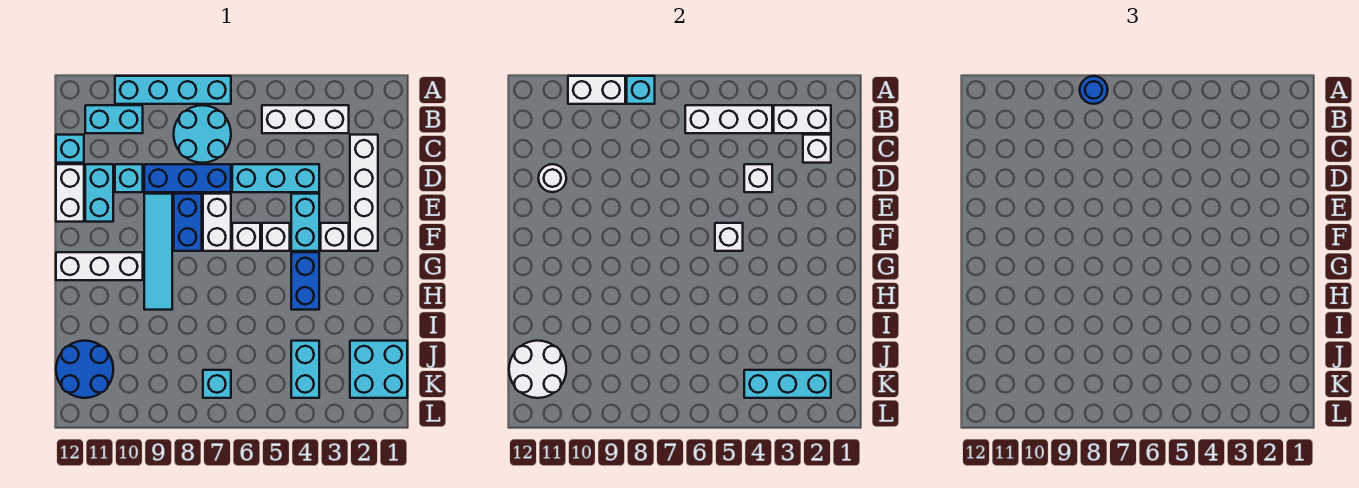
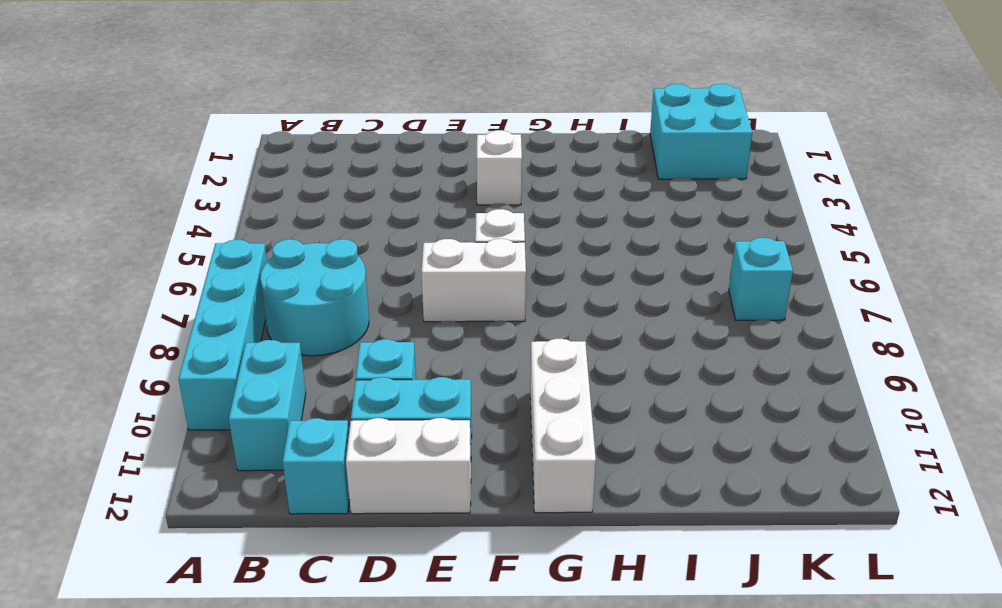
none -> white brick B3:B5 level 1
none -> white brick C2:F2 level 1
none -> cyan brick D4:D6 level 1
none -> blue brick D7:D9 level 1

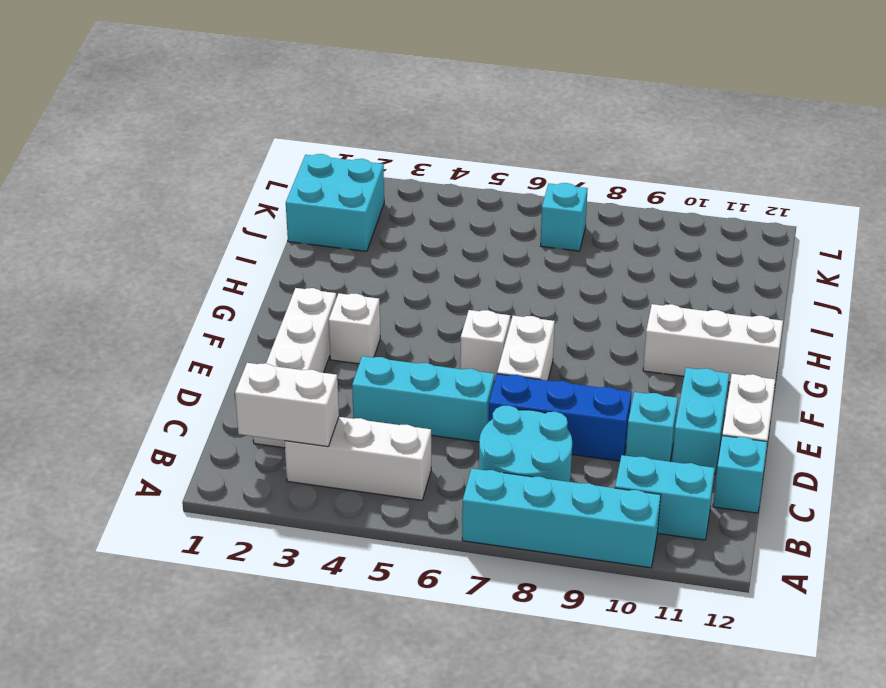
none -> cyan brick E4:F4 level 1
none -> blue brick E8:F8 level 1
none -> cyan tile E9:H9 level 1
none -> white brick F5 level 1

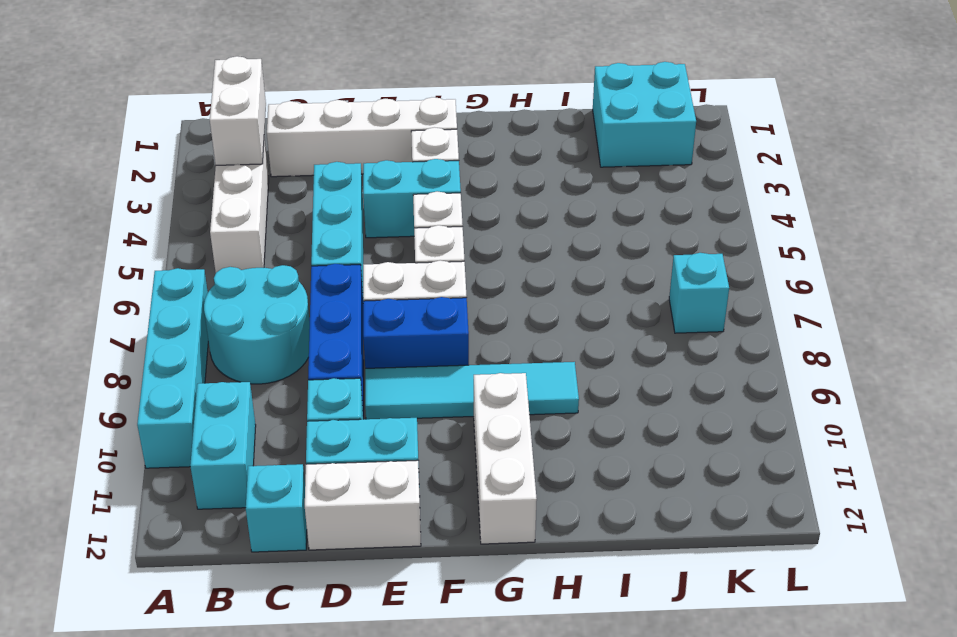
none -> blue brick G4:H4 level 1
none -> cyan brick J4:K4 level 1
none -> blue round brick J11:K12 level 1
none -> cyan brick A8 level 2

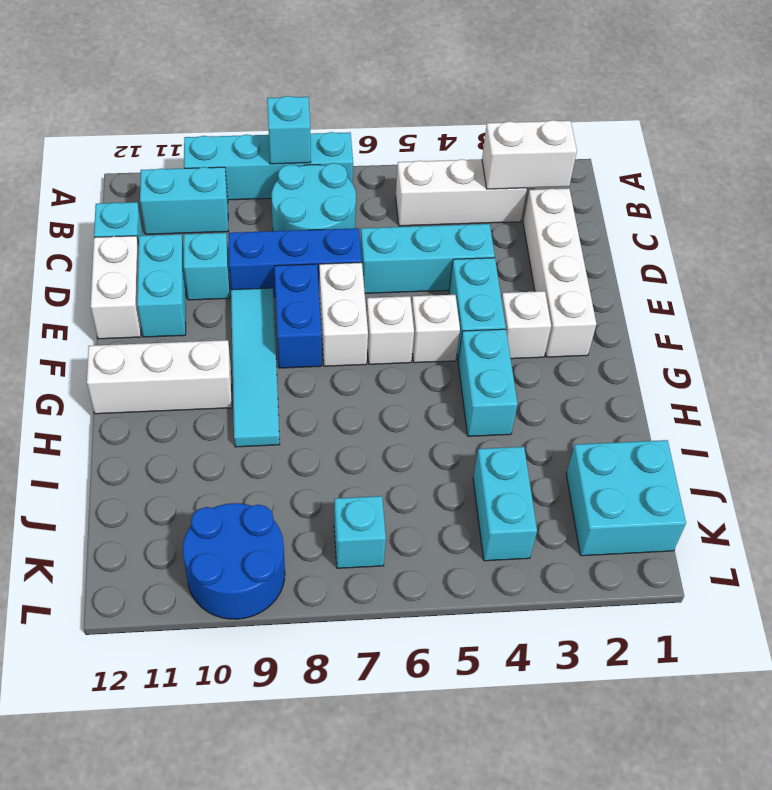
cyan brick G4:H4 level 1 -> blue brick G4:H4 level 1
blue round brick K9:L10 level 1 -> blue round brick J11:K12 level 1
none -> white brick A9:A10 level 2
none -> white brick B4:B6 level 2
none -> white brick C2 level 2
none -> white brick D4 level 2

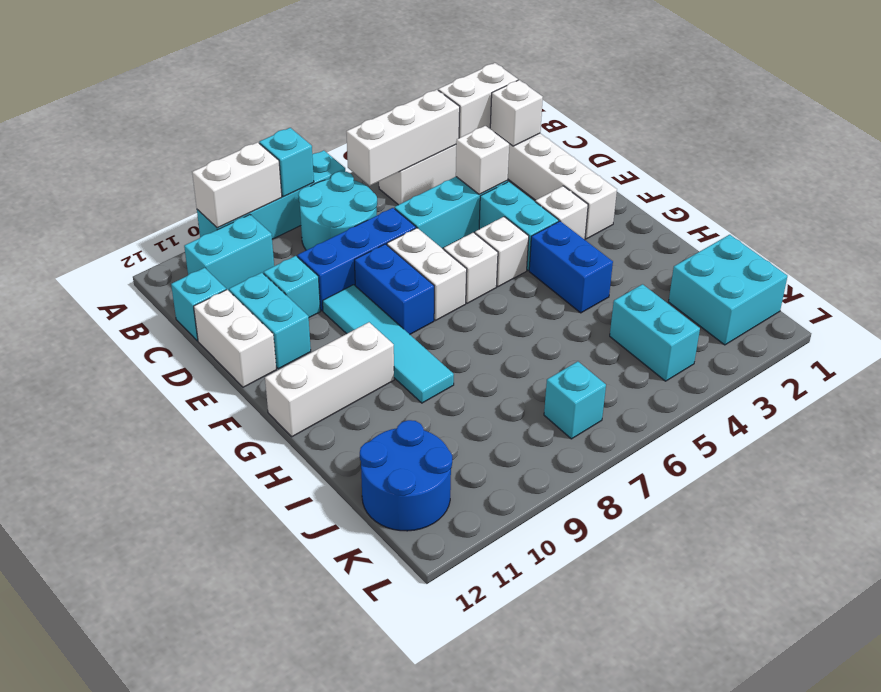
none -> white round brick D11 level 2
none -> white brick F5 level 2
none -> white round brick J11:K12 level 2
none -> cyan brick K2:K4 level 2

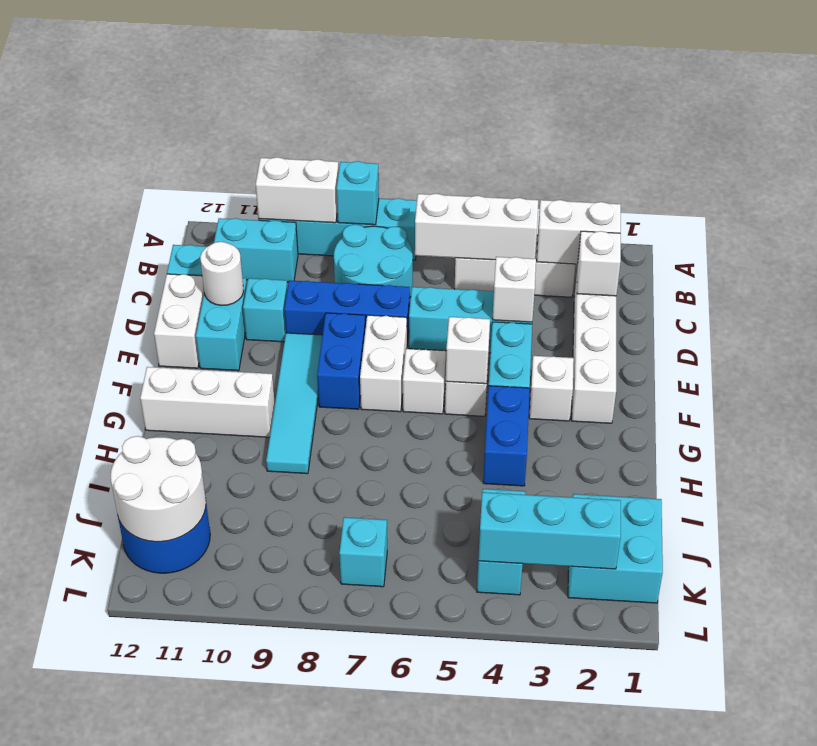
none -> blue round brick A8 level 3

